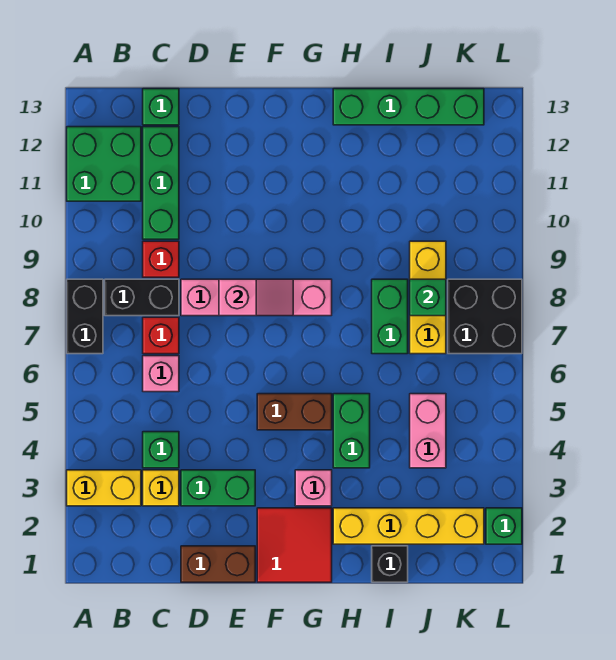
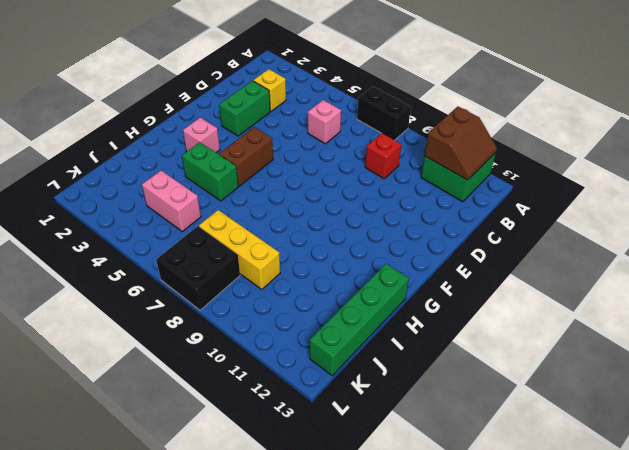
brown slope A11:B12 level 2 top 11 -> none
none -> yellow brick A3:B3 level 1
none -> black brick B8:C8 level 1
none -> green brick C4 level 1

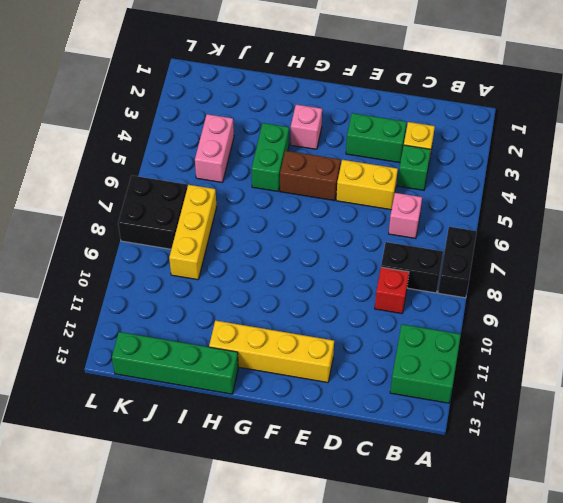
yellow brick D5:E5 level 1 -> yellow brick A3:B3 level 1
yellow brick E12:H12 level 1 -> yellow brick H2:K2 level 1
none -> red brick C7 level 1
none -> green brick C10:C12 level 1
none -> green brick C13 level 1

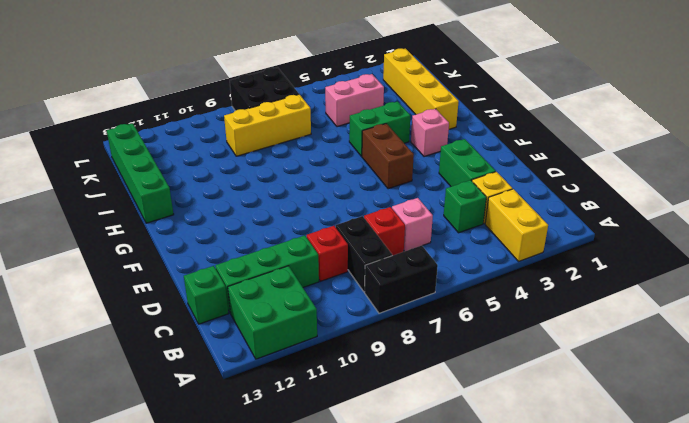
none -> brown brick D1:E1 level 1
none -> pink brick D8:G8 level 1
none -> red tile F1:G2 level 1

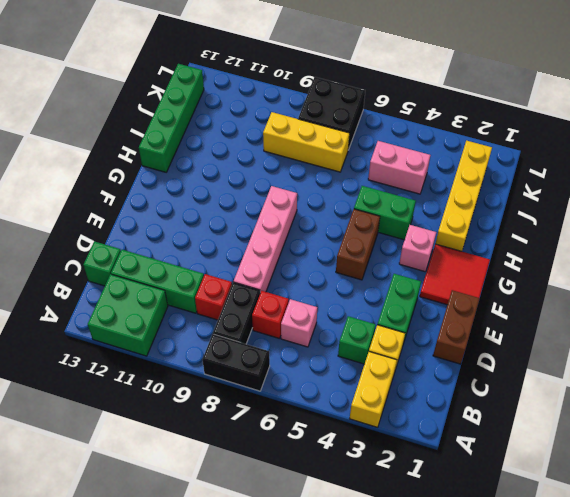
none -> black brick I1 level 1
none -> green brick I7:I8 level 1
none -> green brick L2 level 1

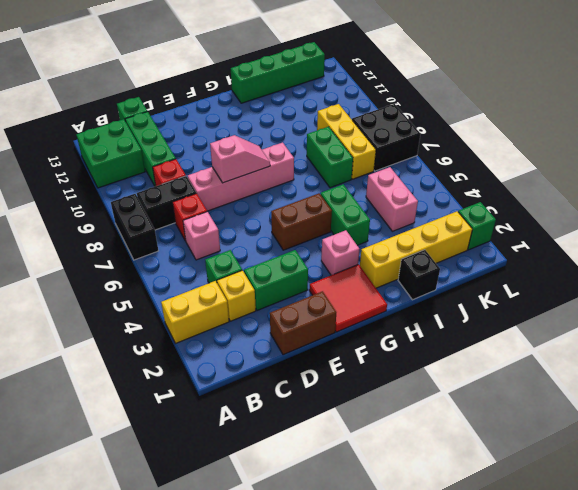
none -> green brick J8 level 2

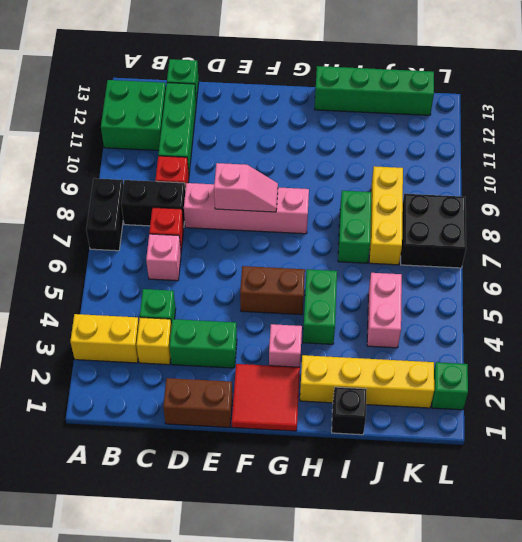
none -> green brick J8 level 2

